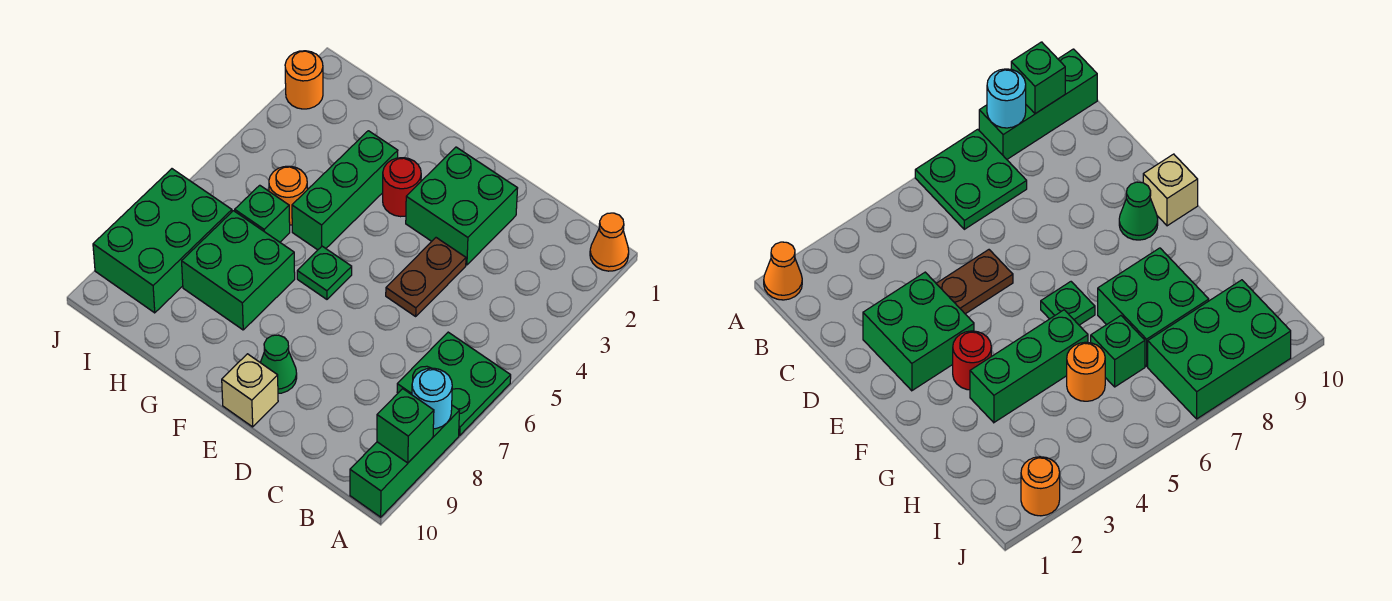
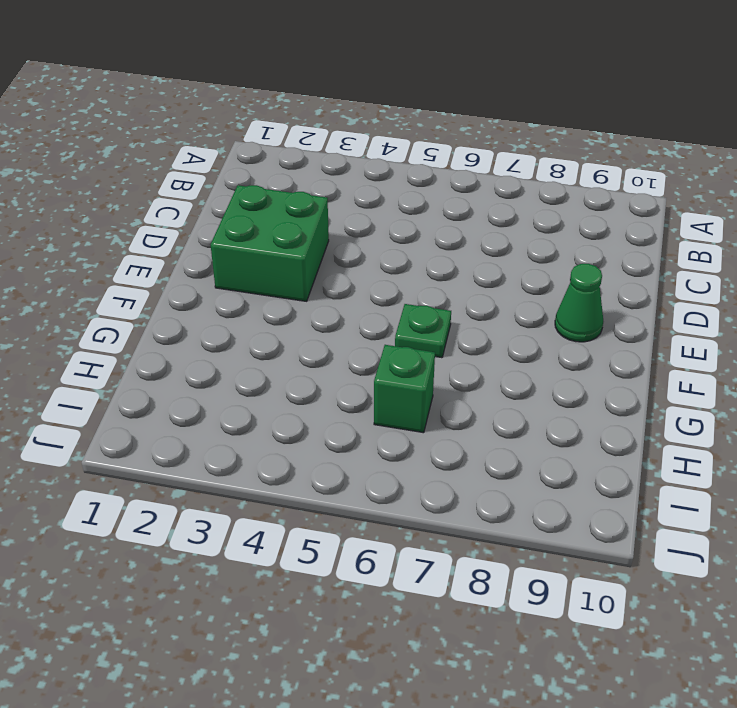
none -> orange cone A1 level 1
none -> green plate A6:B7 level 1
none -> green brick A8:A10 level 1

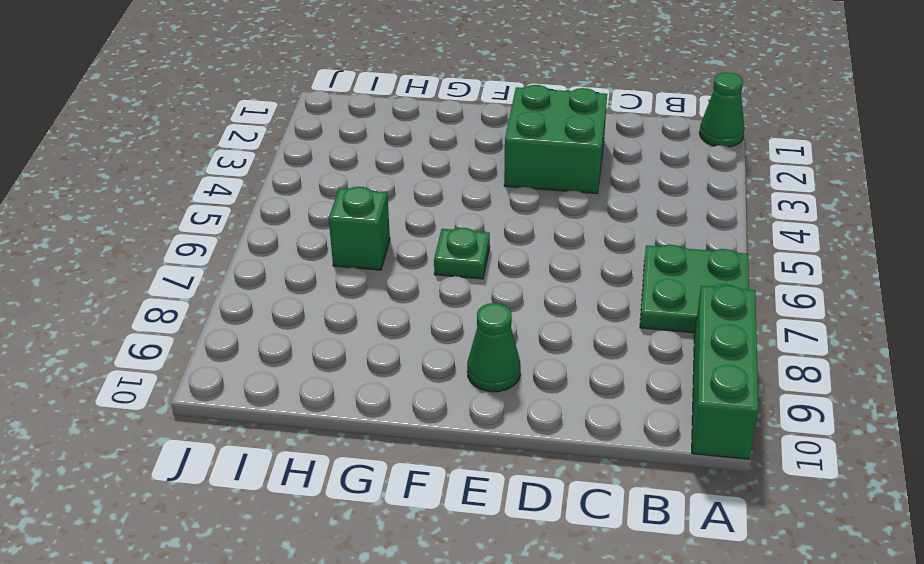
green cone A1 level 1 -> orange cone A1 level 1
none -> brown plate D4:D5 level 1
none -> tan brick E10 level 1
none -> red round brick F3 level 1

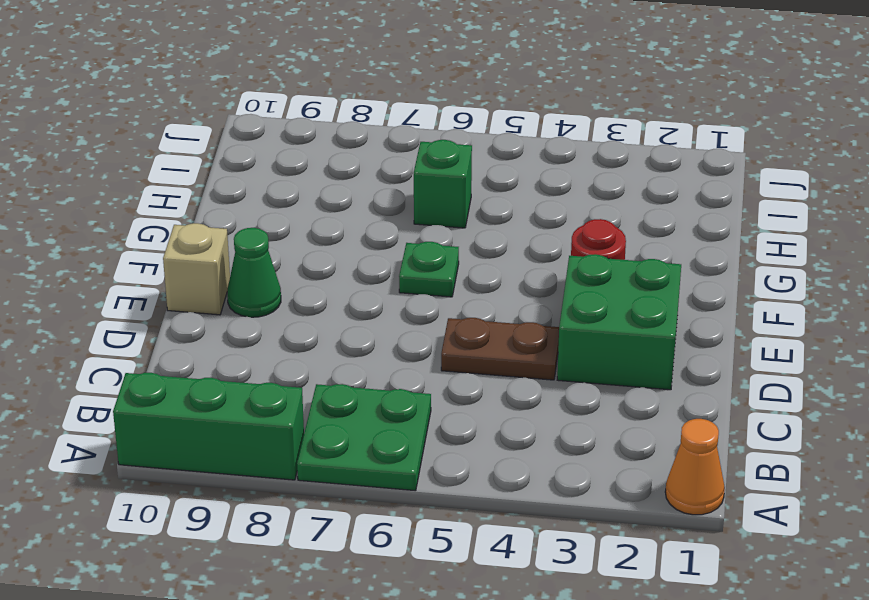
none -> green brick G3:G5 level 1
none -> green brick G7:H8 level 1
none -> orange round brick H5 level 1

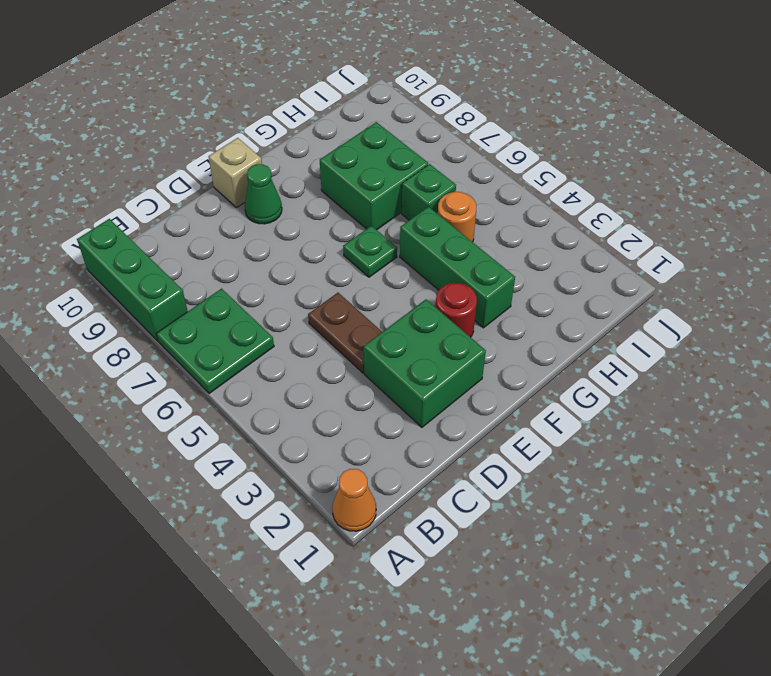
none -> green brick I7:J9 level 1
none -> orange round brick J2 level 1
none -> cyan round brick A8 level 2

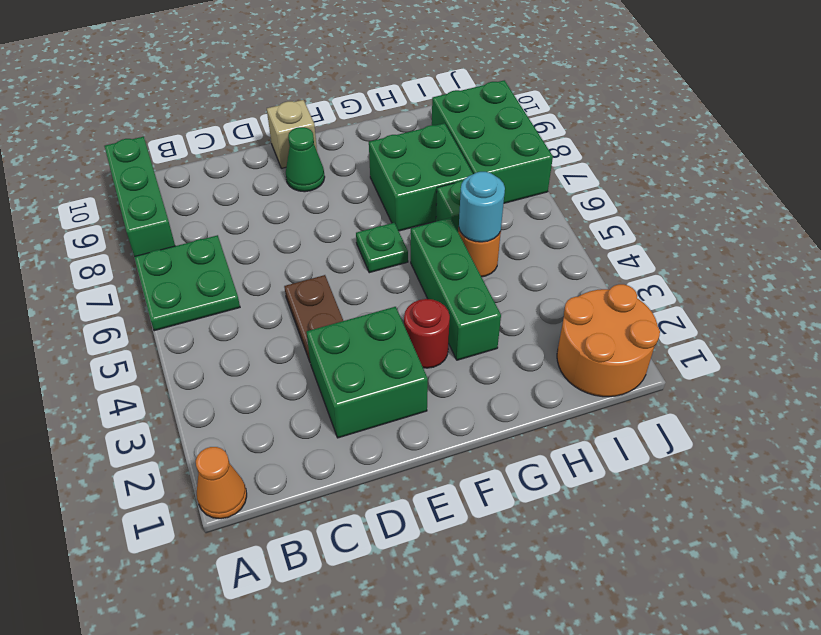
cyan round brick H5 level 2 -> cyan round brick A8 level 2
orange round brick I1:J2 level 1 -> orange round brick J2 level 1
none -> green brick A9 level 2

